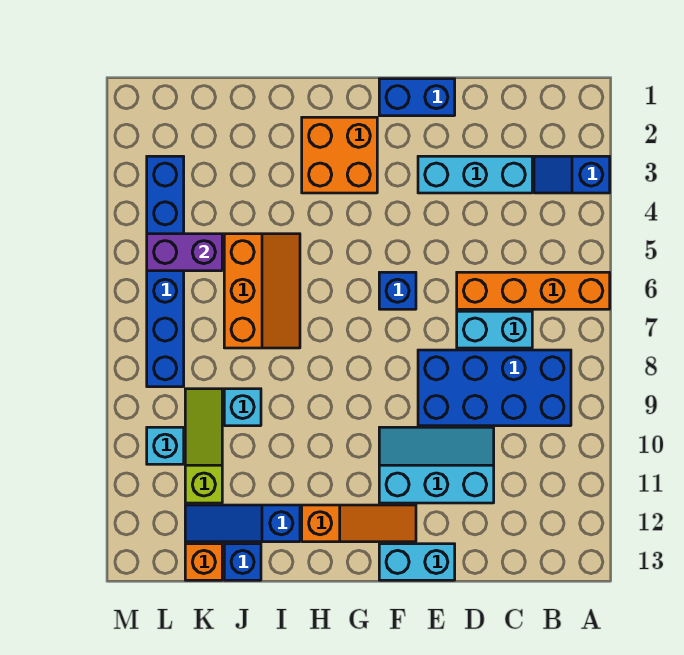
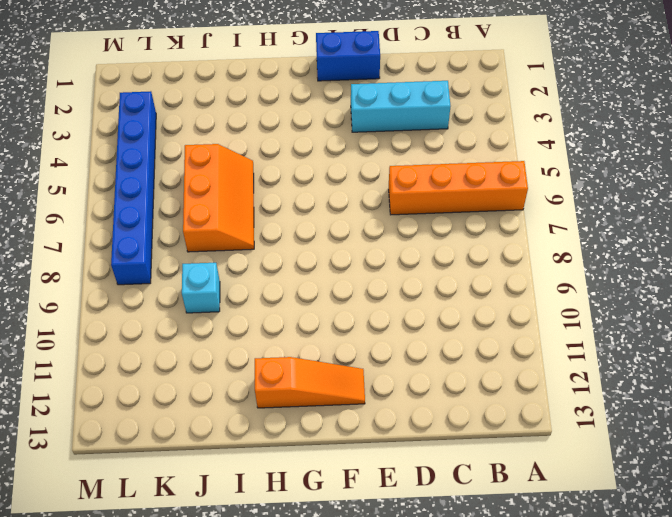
none -> blue slope A3:B3 level 1 top A
none -> blue brick B8:E9 level 1
none -> cyan brick C7:D7 level 1

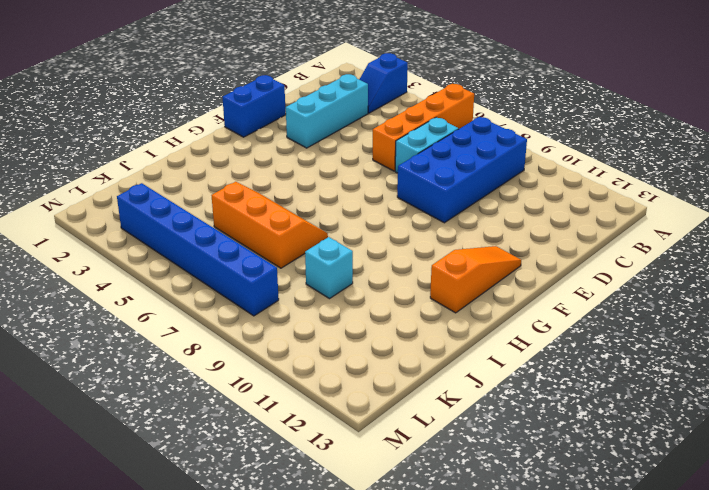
none -> cyan slope D10:F11 level 1 top 11
none -> cyan brick E13:F13 level 1
none -> blue brick F6 level 1

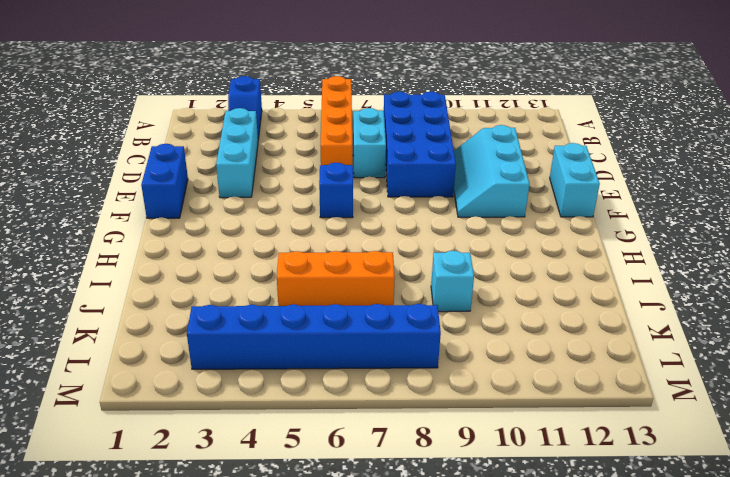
none -> orange slope F12:H12 level 1 top H
none -> orange brick G2:H3 level 1
none -> blue slope I12:K12 level 1 top I

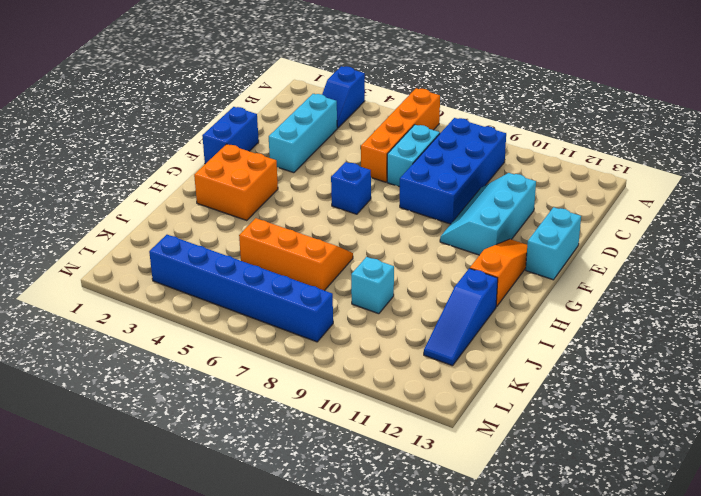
none -> blue brick J13 level 1
none -> lime slope K9:K11 level 1 top 11
none -> orange brick K13 level 1

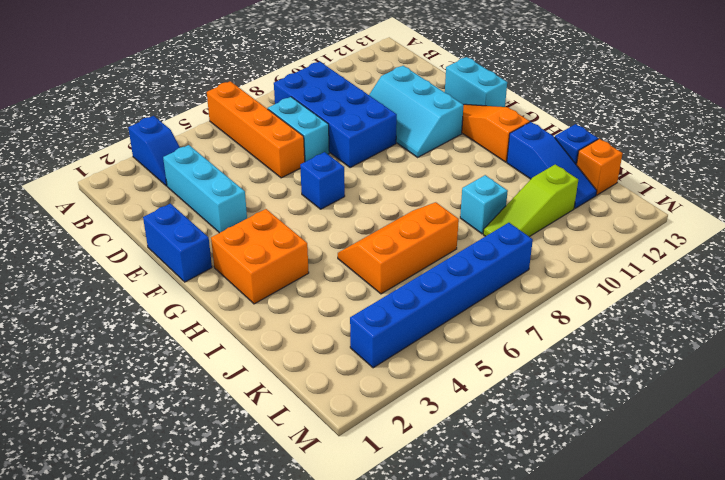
none -> cyan brick L10 level 1
none -> purple brick K5:L5 level 2

